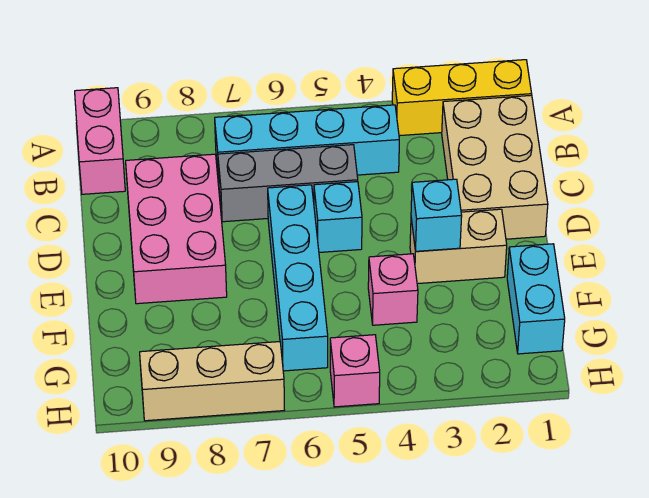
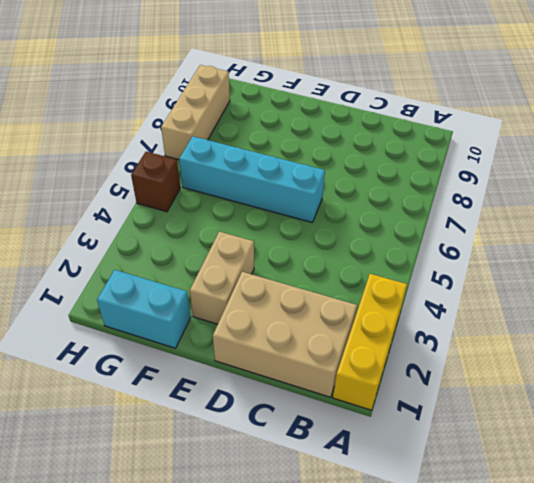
brown brick H5 level 1 -> pink brick H5 level 1
none -> pink brick A10:B10 level 1
none -> cyan brick B4:B7 level 1
none -> grey brick C5:C7 level 1

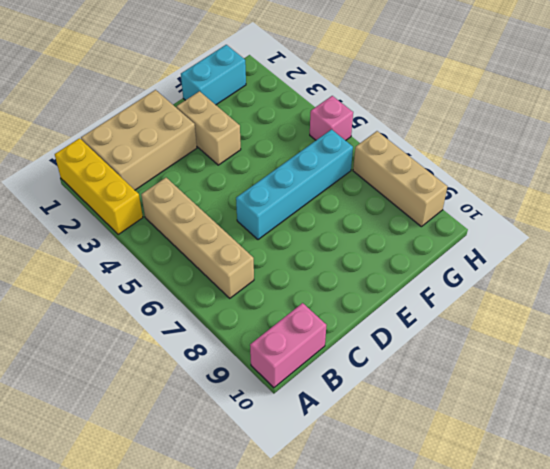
tan brick B4:B7 level 1 -> cyan brick B4:B7 level 1
none -> grey brick C5:C7 level 1
none -> pink brick C8:E9 level 1
none -> cyan brick D5 level 1

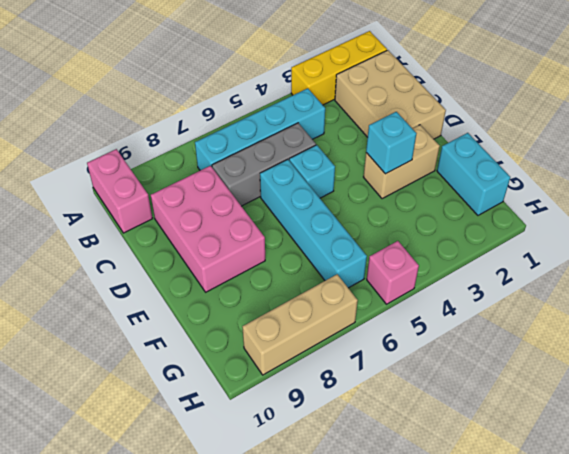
none -> pink brick F4 level 1

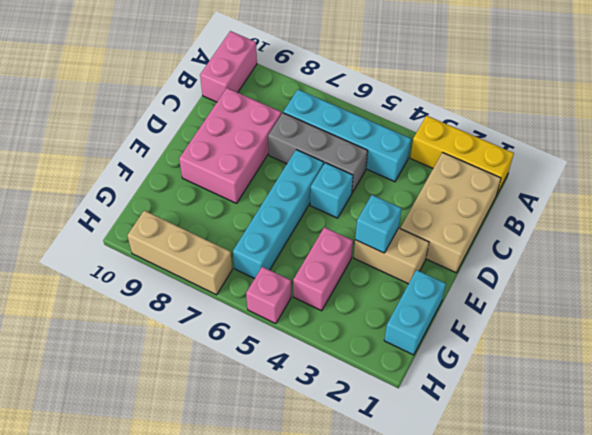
pink brick F4:G4 level 1 -> pink brick F4 level 1

